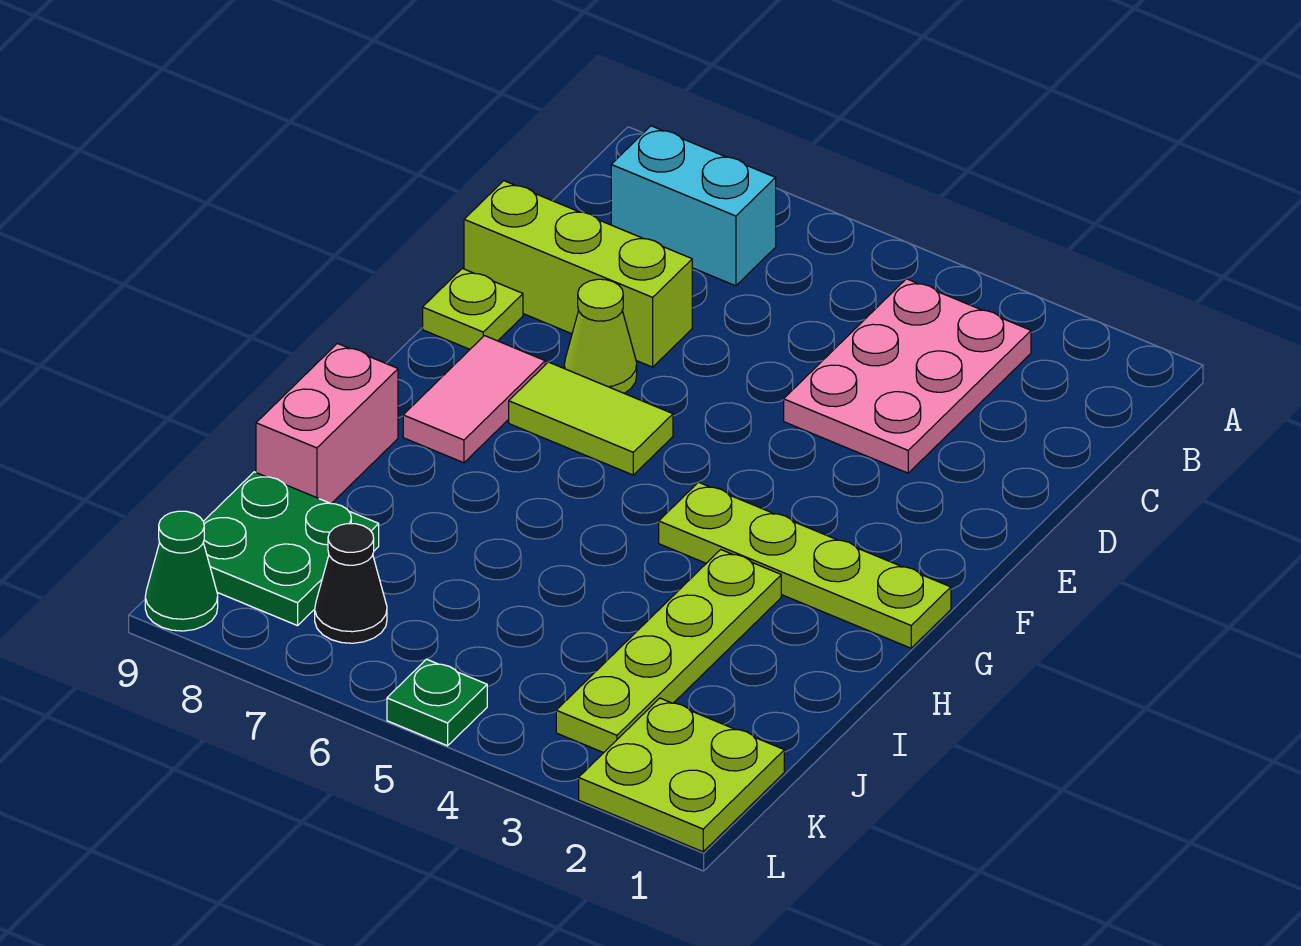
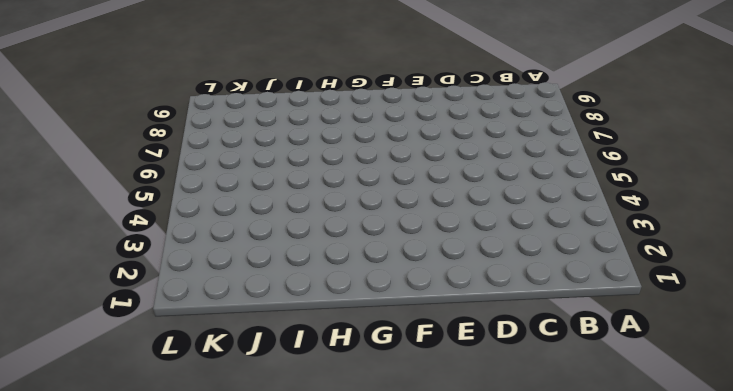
none -> pink plate B3:D4 level 1
none -> cyan brick B7:B8 level 1
none -> lime brick D7:D9 level 1

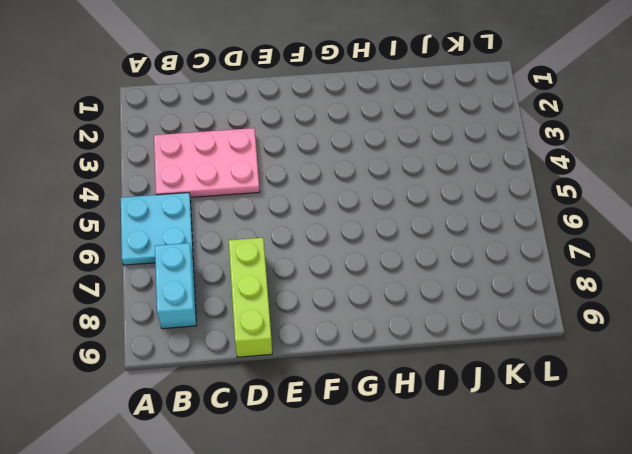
cyan plate A5:B6 level 1 -> none
none -> lime cone E7 level 1
none -> lime plate E9 level 1
none -> lime tile F6:F7 level 1

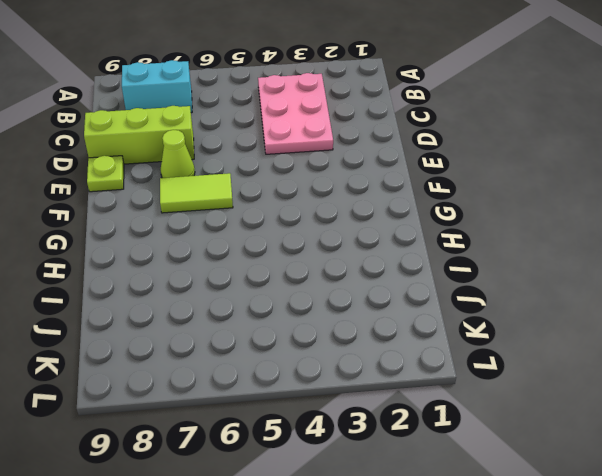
none -> pink tile F8:G8 level 1
none -> lime plate G1:G4 level 1
none -> lime plate H3:K3 level 1

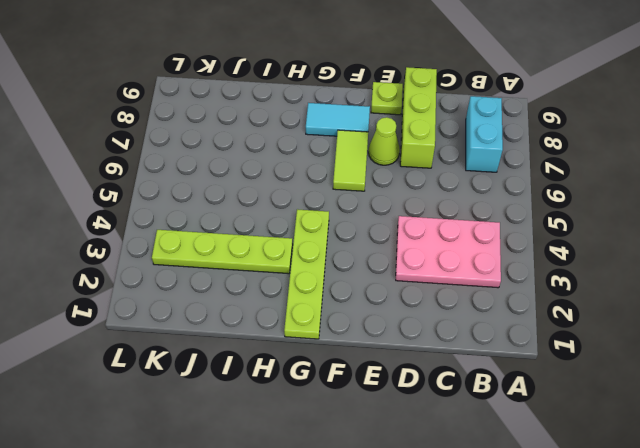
cyan tile F8:G8 level 1 -> pink tile F8:G8 level 1
none -> pink brick H9:I9 level 1
none -> green plate J8:K9 level 1
none -> lime plate K1:L2 level 1

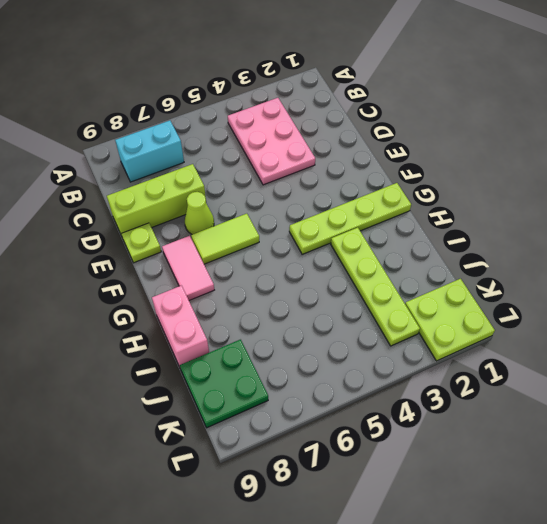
none -> black cone K7 level 1
none -> green plate L5 level 1
none -> green cone L9 level 1

